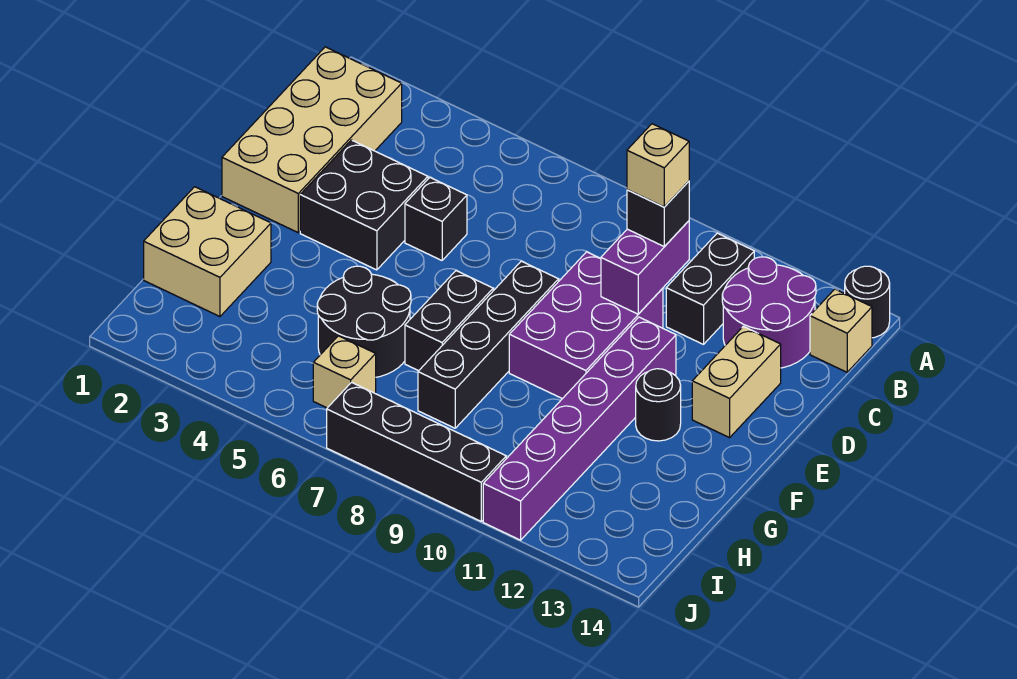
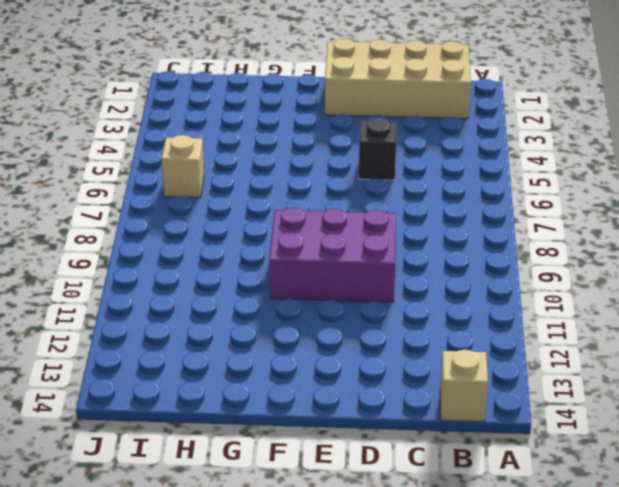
none -> black round brick A14 level 1
none -> black brick B11:C11 level 1
none -> purple round brick B12:C13 level 1

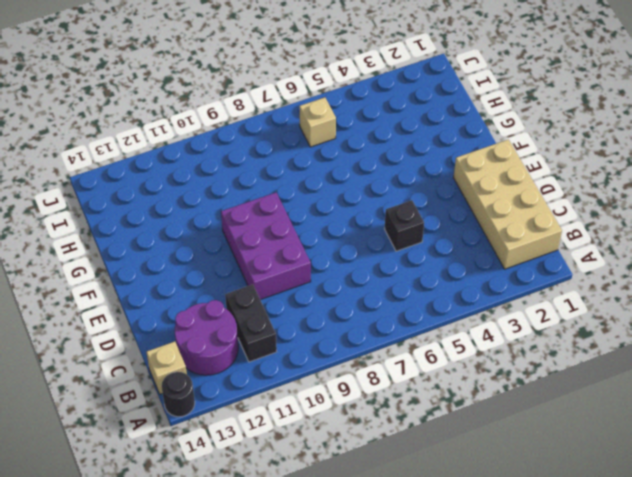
none -> black brick D3:E4 level 1
none -> tan brick D13:E13 level 1
none -> black brick E8:H8 level 1

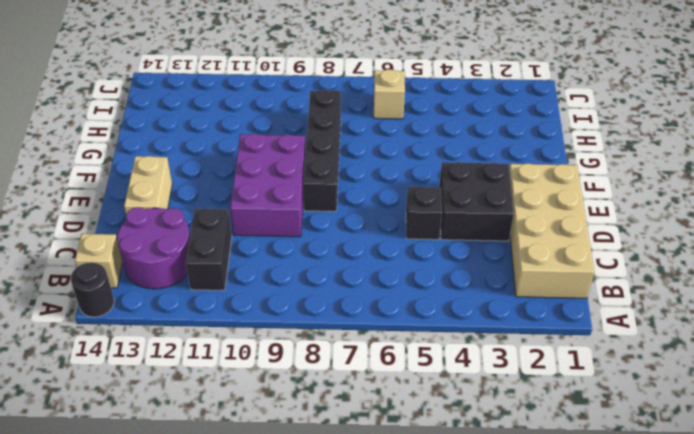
none -> purple brick E11:J11 level 1
none -> black brick F7:G7 level 1
none -> black round brick F12 level 1

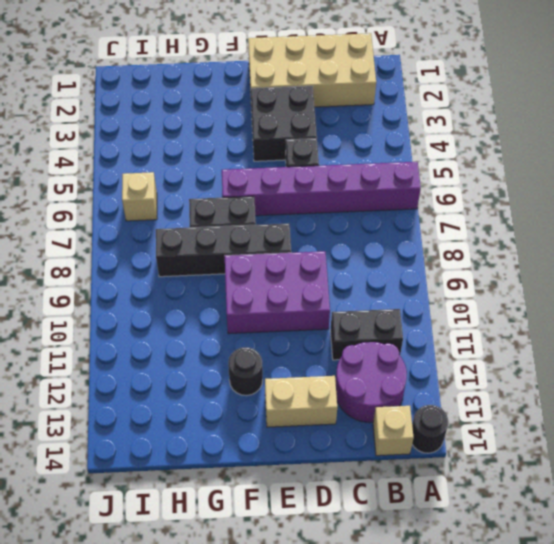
purple brick A6:F6 level 1 -> purple brick E11:J11 level 1
none -> tan brick G1:H2 level 1
none -> black round brick G5:H6 level 1
none -> black brick J7:J10 level 1

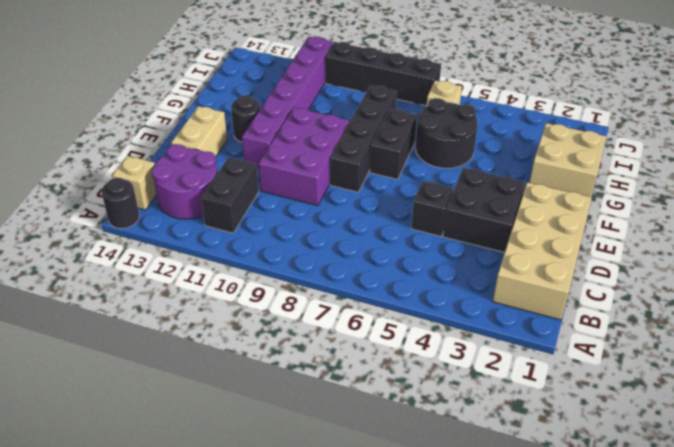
none -> purple brick C10:D10 level 2
none -> black brick C10 level 3
none -> tan brick C10 level 4

